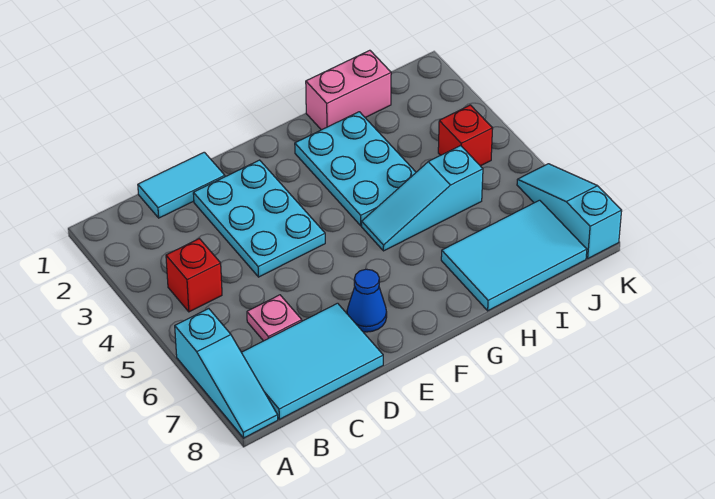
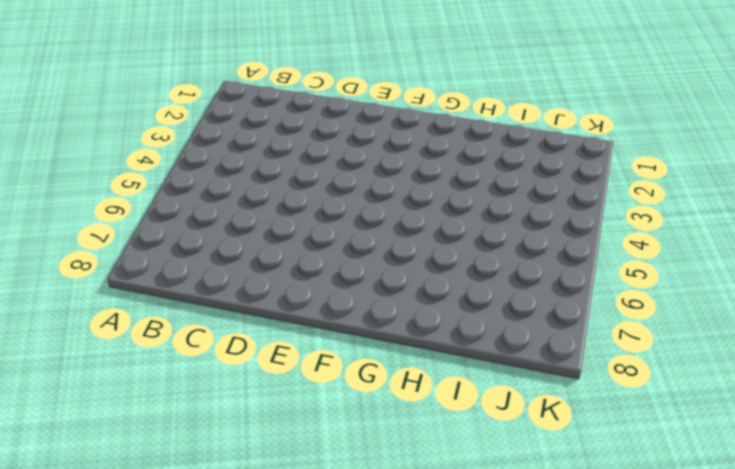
none -> cyan slope A6:A8 level 1 top 6
none -> red brick B4 level 1
none -> cyan tile B7:D8 level 1

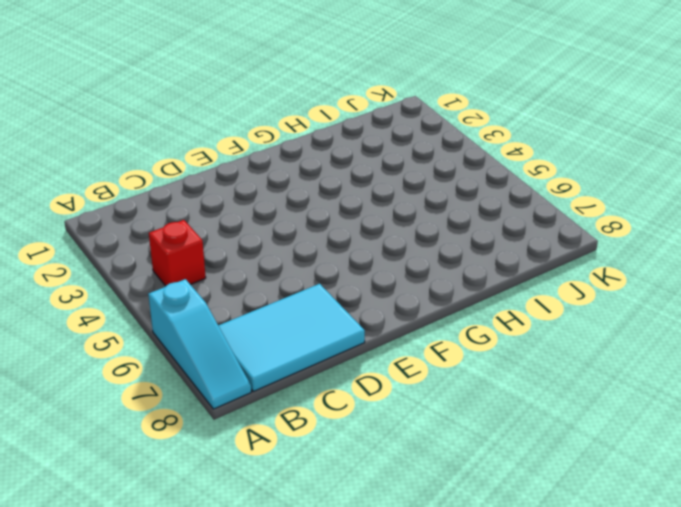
none -> cyan tile C1:D1 level 1
none -> pink plate C6 level 1
none -> cyan plate D2:E4 level 1

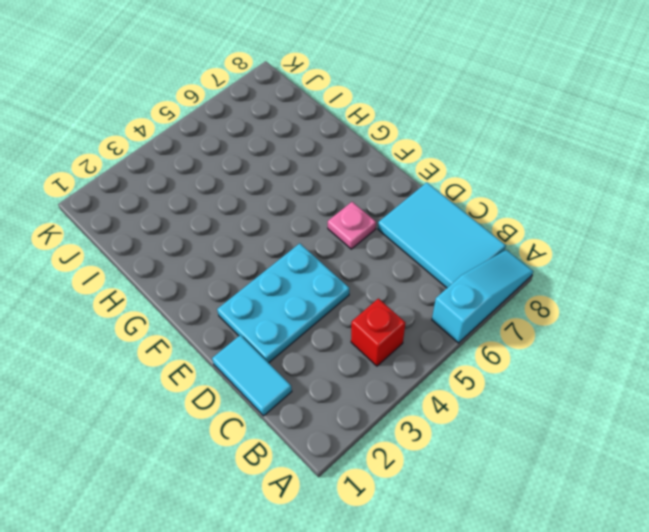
pink plate E6 level 1 -> pink plate C6 level 1
none -> blue cone E7 level 1
none -> cyan plate G2:H4 level 1
none -> cyan slope G5:I5 level 1 top I

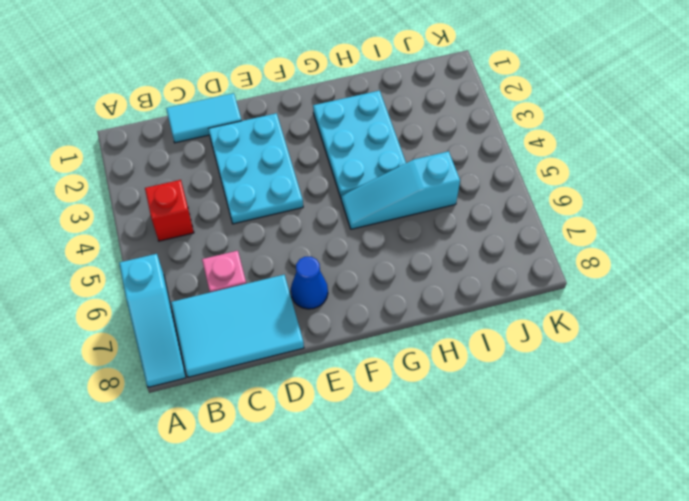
none -> pink brick H1:I1 level 1
none -> cyan tile H7:J8 level 1
none -> red brick J4 level 1

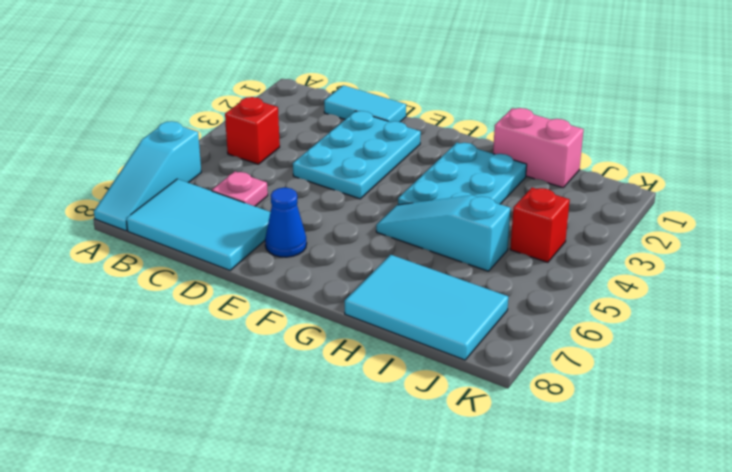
none -> cyan slope K6:K8 level 1 top 8

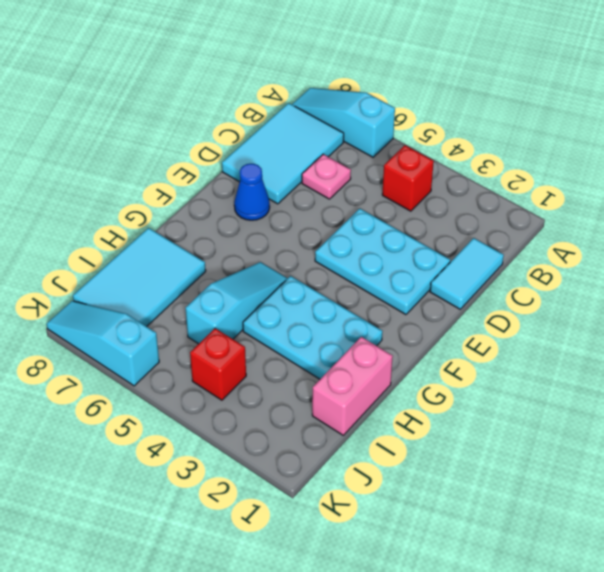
cyan slope K6:K8 level 1 top 6 -> cyan slope K6:K8 level 1 top 8

